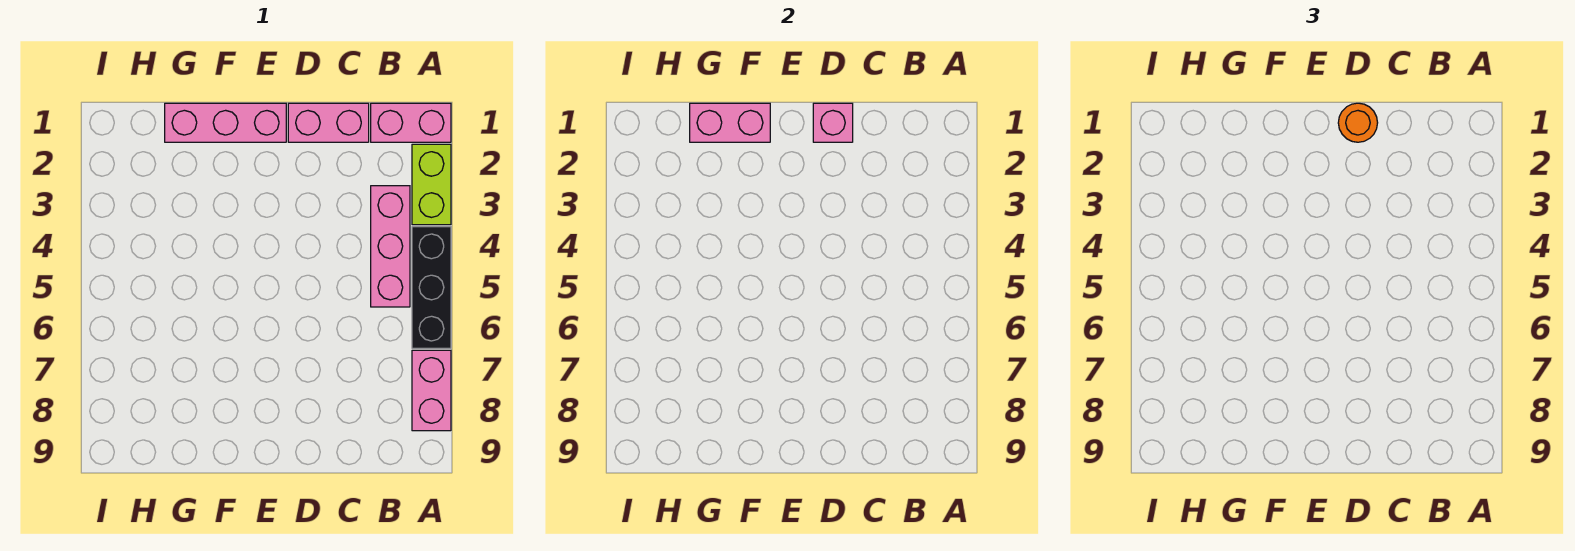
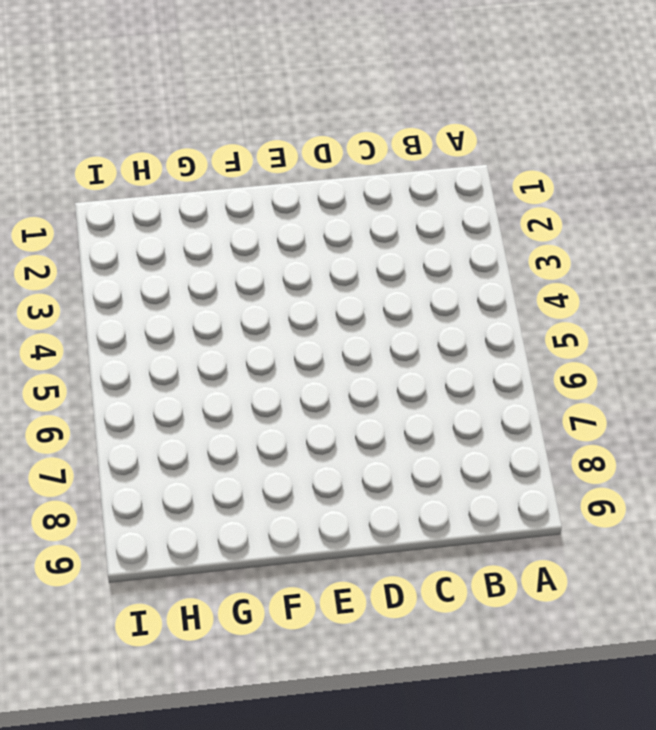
none -> pink brick A1:B1 level 1
none -> lime brick A2:A3 level 1

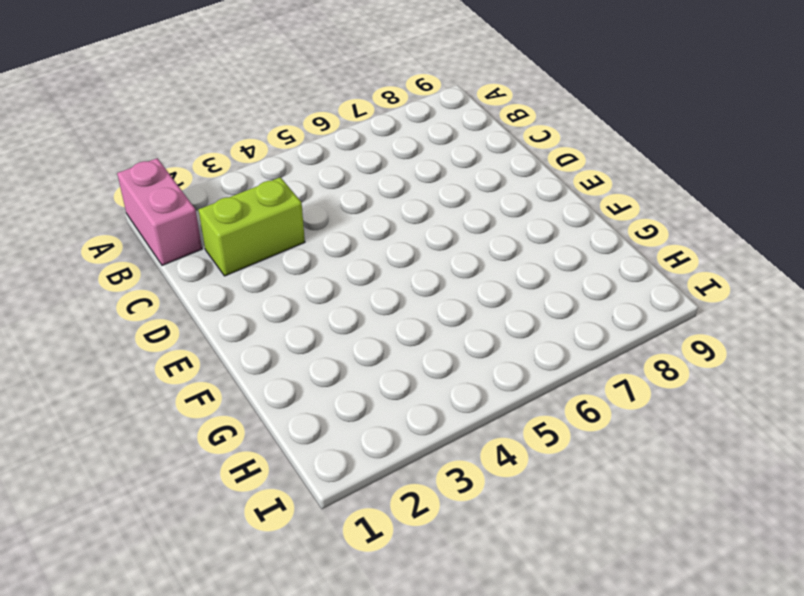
lime brick C2:C3 level 1 -> lime brick A2:A3 level 1
none -> black brick A4:A6 level 1
none -> pink brick A7:A8 level 1

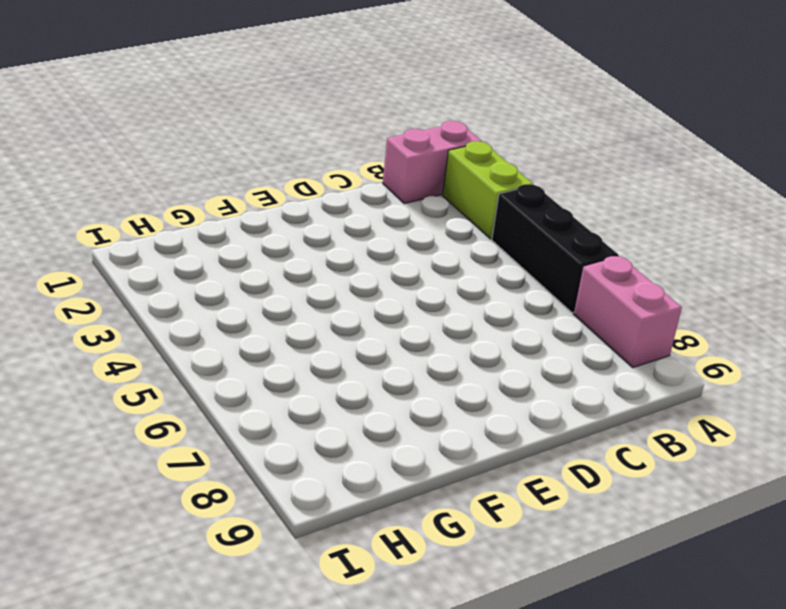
none -> pink brick B3:B5 level 1
none -> pink brick C1:D1 level 1

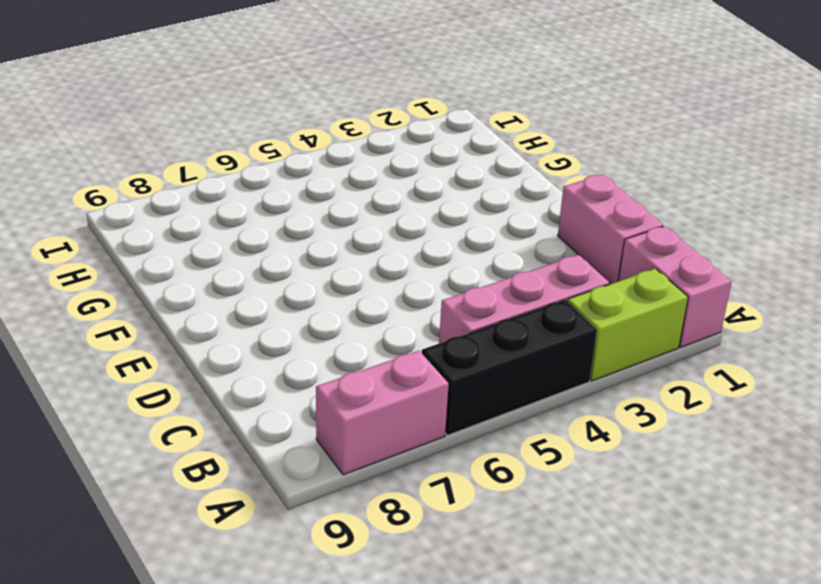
none -> pink brick E1:G1 level 1
none -> pink brick D1 level 2

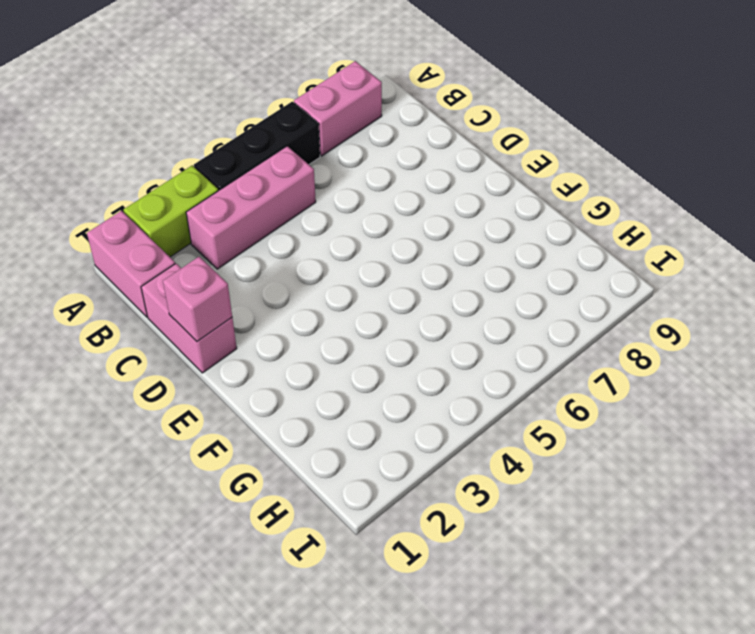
none -> pink brick E1:G1 level 1
none -> pink brick F1:G1 level 2

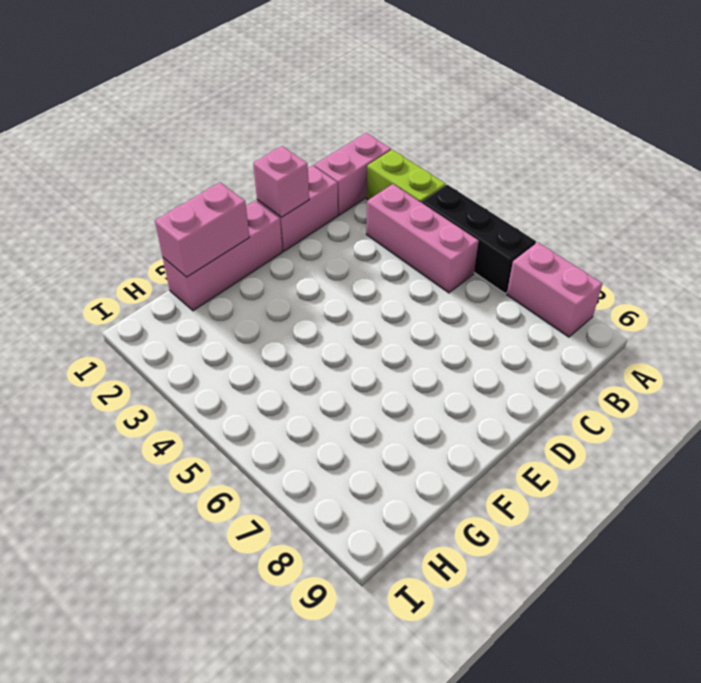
none -> orange round brick D1 level 3

